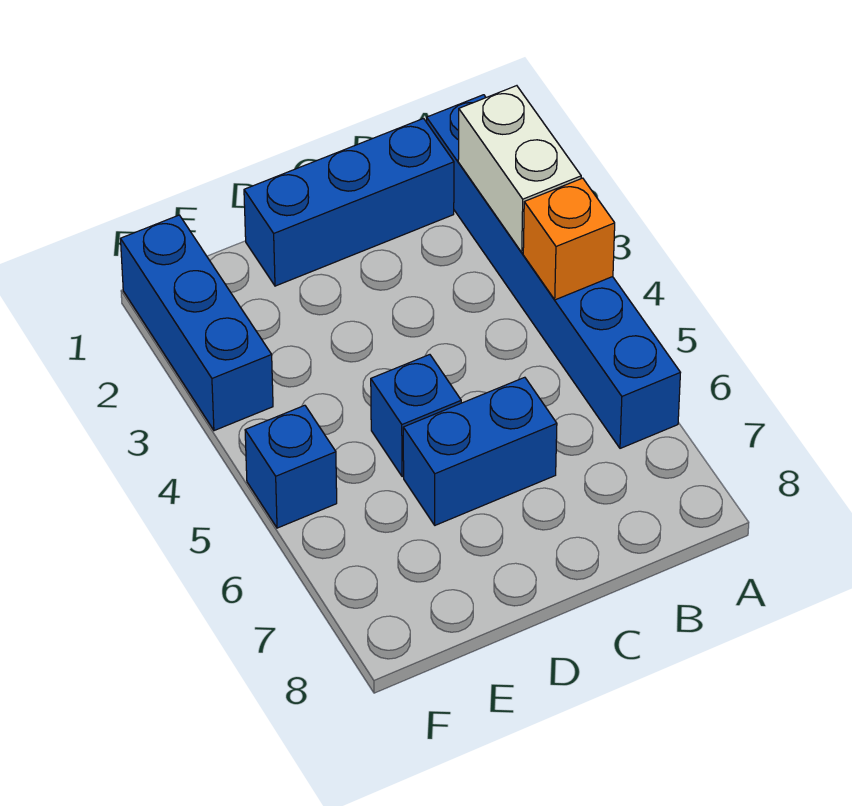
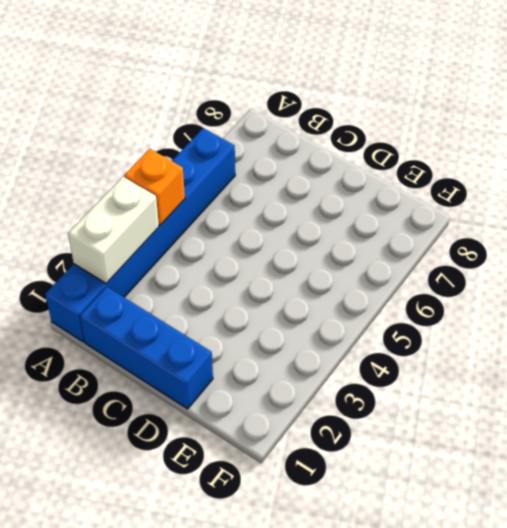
none -> blue brick C6:D6 level 1
none -> blue brick D5 level 1

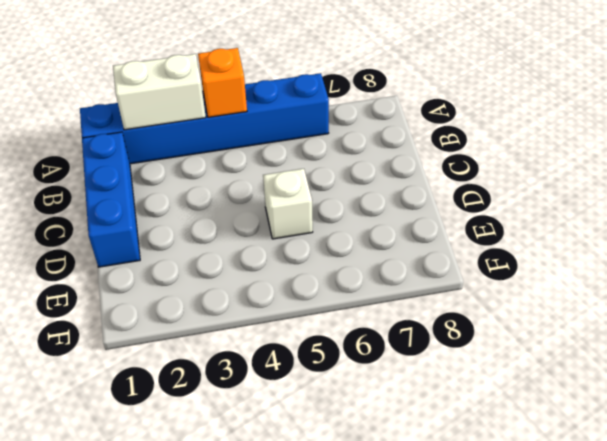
white brick D5 level 1 -> blue brick D5 level 1
none -> blue brick C6:D6 level 1
none -> blue brick F1:F3 level 1

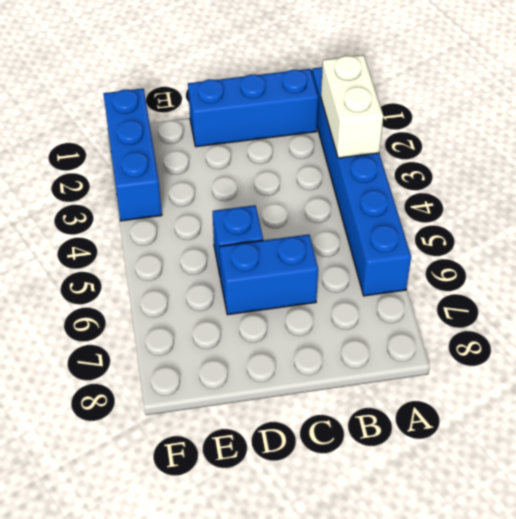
none -> blue brick F5 level 1
none -> orange brick A4 level 2

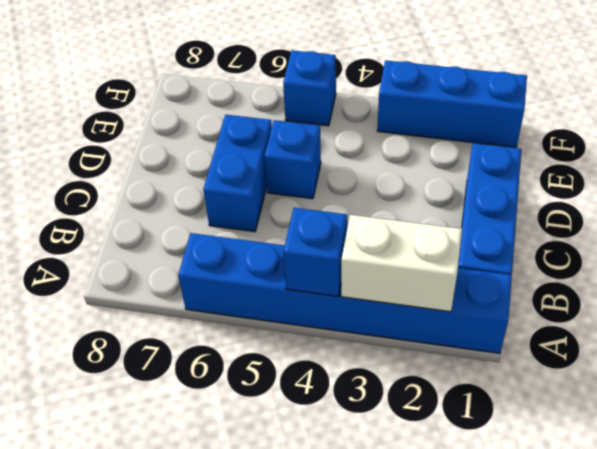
blue brick A4 level 2 -> orange brick A4 level 2

